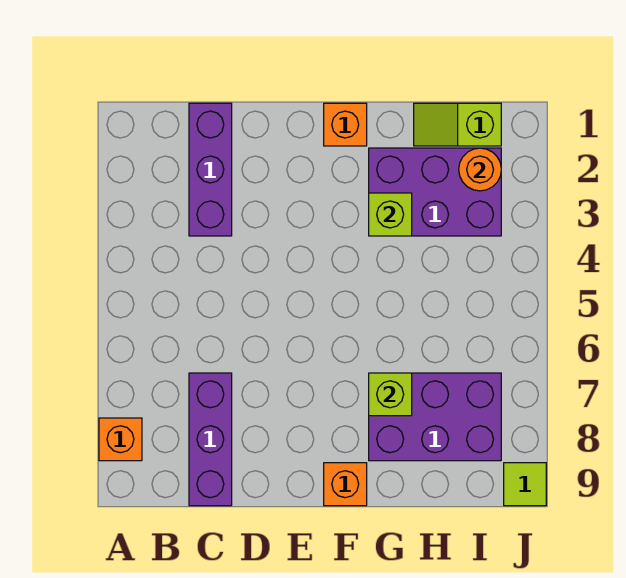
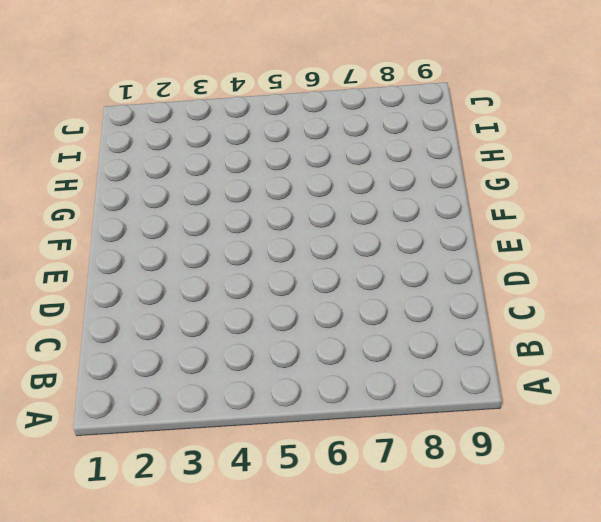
none -> orange brick A8 level 1
none -> purple brick C1:C3 level 1
none -> purple brick C7:C9 level 1

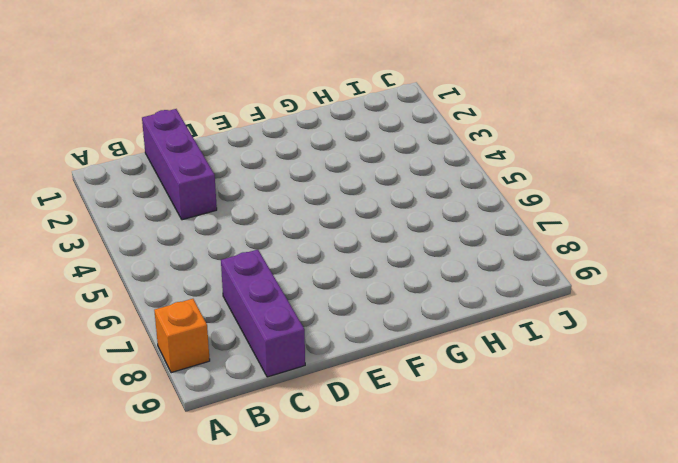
none -> orange brick F1 level 1
none -> orange brick F9 level 1
none -> purple brick G2:I3 level 1

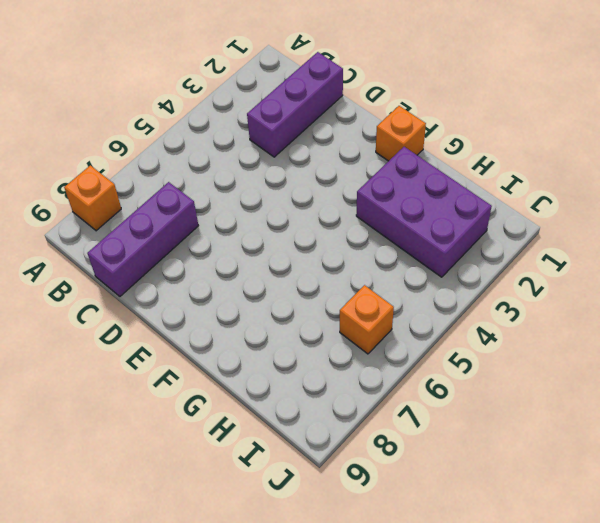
orange brick I6 level 1 -> orange brick F9 level 1
none -> purple brick G7:I8 level 1
none -> lime slope H1:I1 level 1 top I
none -> lime tile J9 level 1

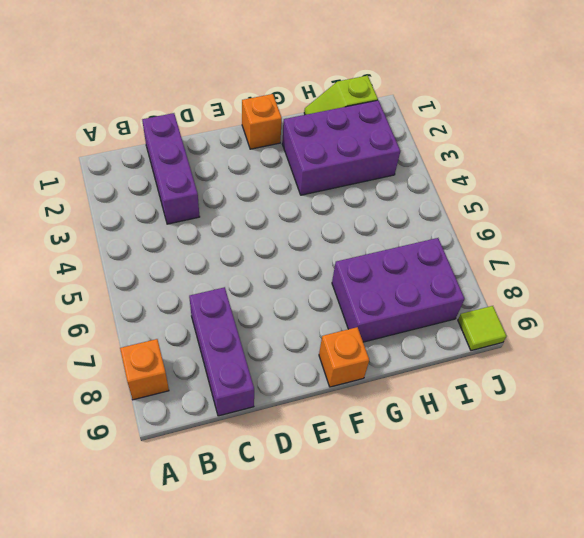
none -> lime brick G3 level 2
none -> lime brick G7 level 2
none -> orange round brick I2 level 2

